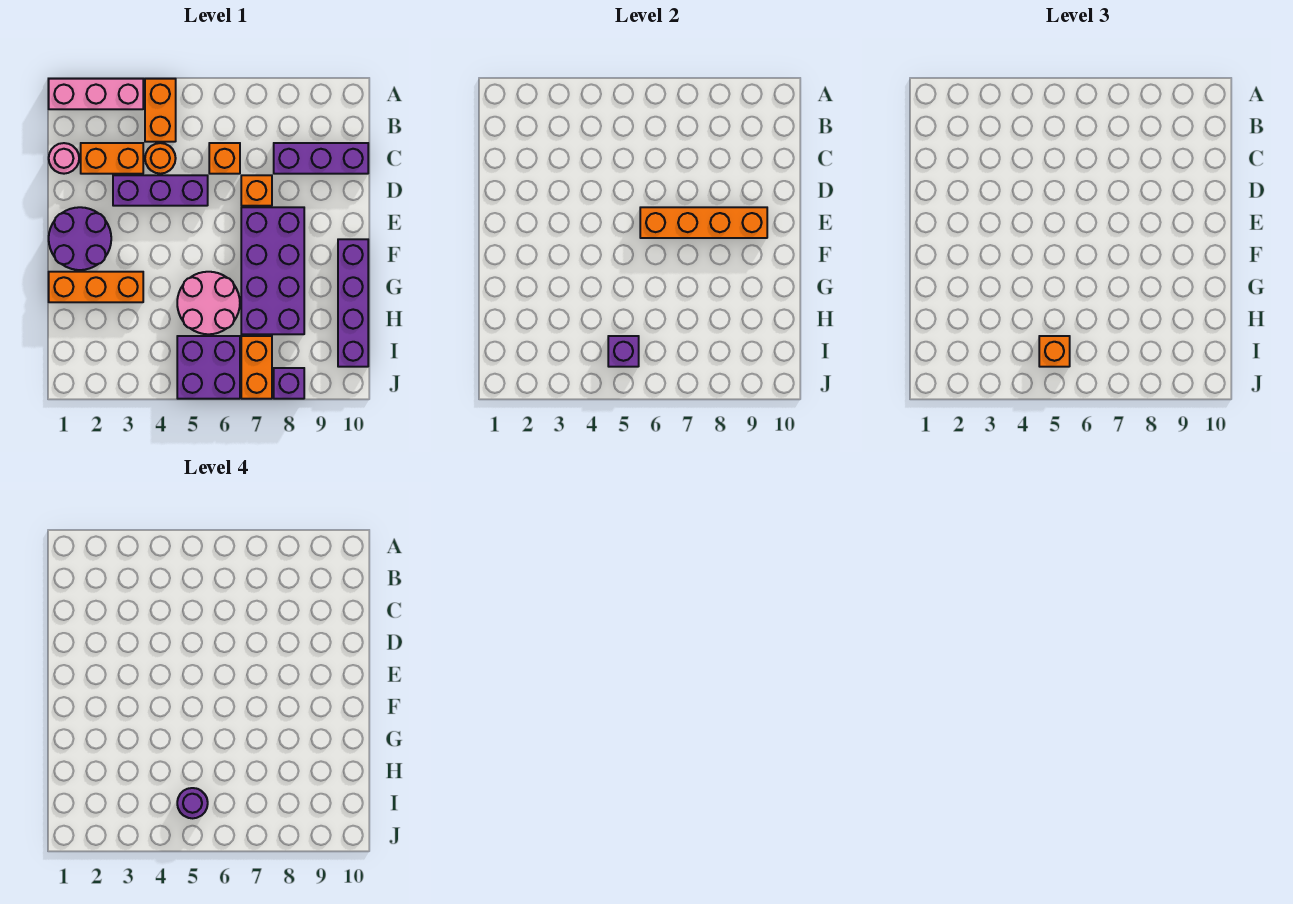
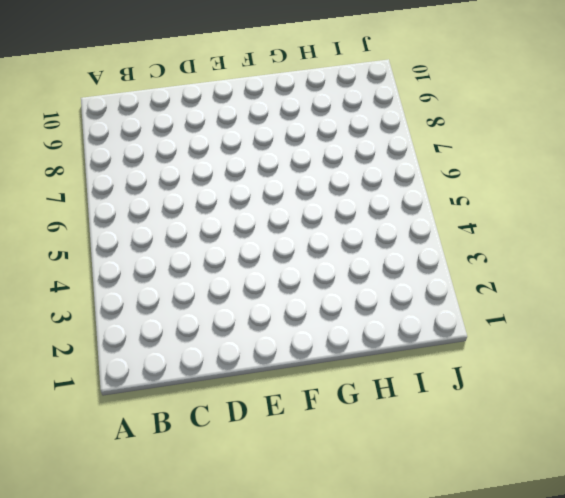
none -> pink brick A1:A3 level 1
none -> orange brick A4:B4 level 1
none -> pink round brick C1 level 1

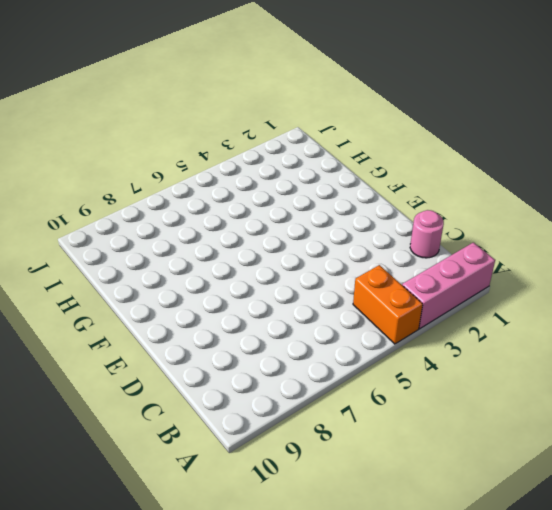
none -> orange brick C2:C3 level 1
none -> orange round brick C4 level 1
none -> orange brick C6 level 1

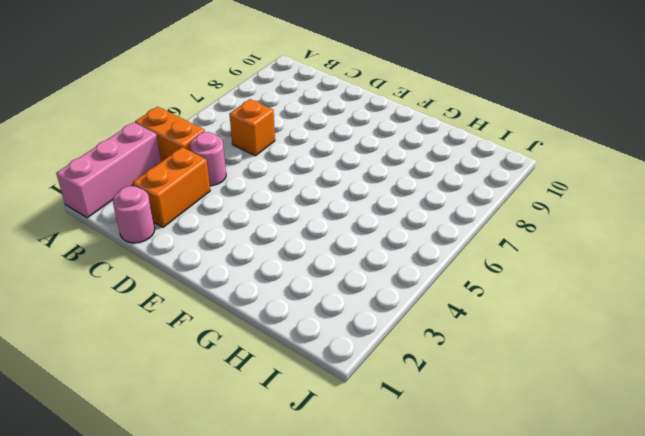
pink round brick C4 level 1 -> orange round brick C4 level 1
none -> purple brick C8:C10 level 1
none -> purple brick D3:D5 level 1
none -> orange brick D7 level 1

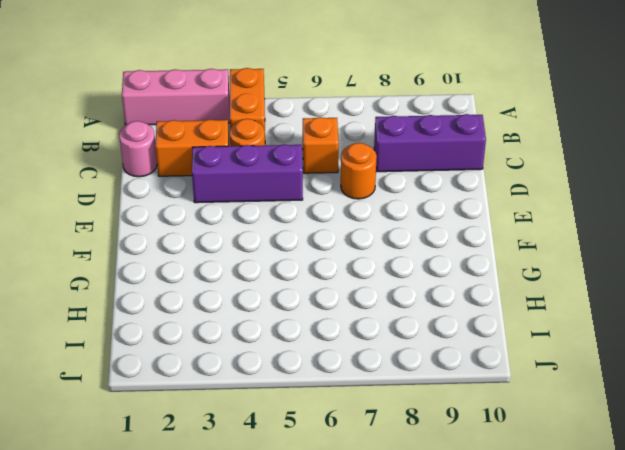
orange round brick D7 level 1 -> orange brick D7 level 1
none -> purple round brick E1:F2 level 1
none -> purple brick E7:H8 level 1
none -> purple brick F10:I10 level 1

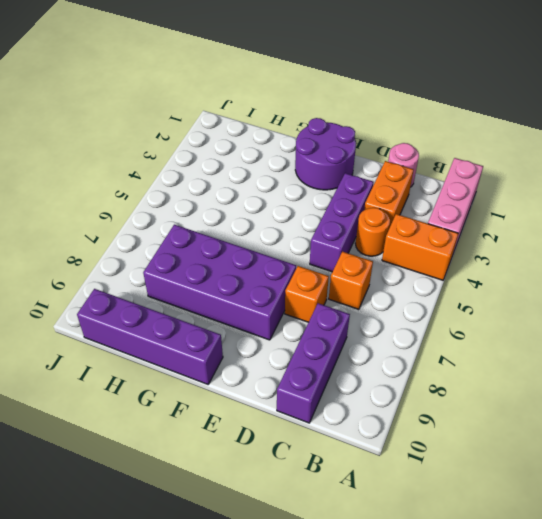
none -> orange brick G1:G3 level 1
none -> pink round brick G5:H6 level 1
none -> purple brick I5:J6 level 1

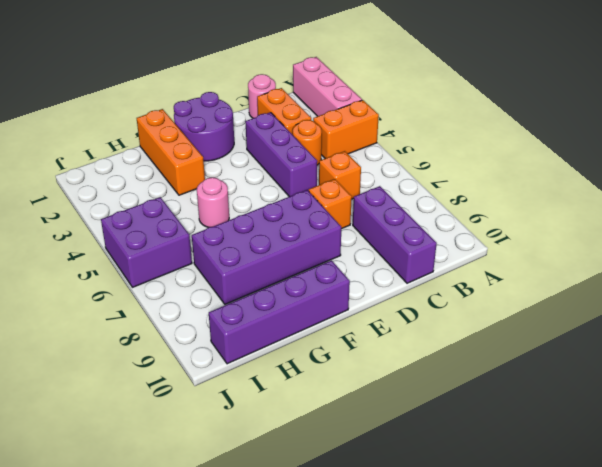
pink round brick G5 level 1 -> pink round brick G5:H6 level 1
none -> orange brick I7:J7 level 1
none -> purple brick J8 level 1
none -> orange brick E6:E9 level 2

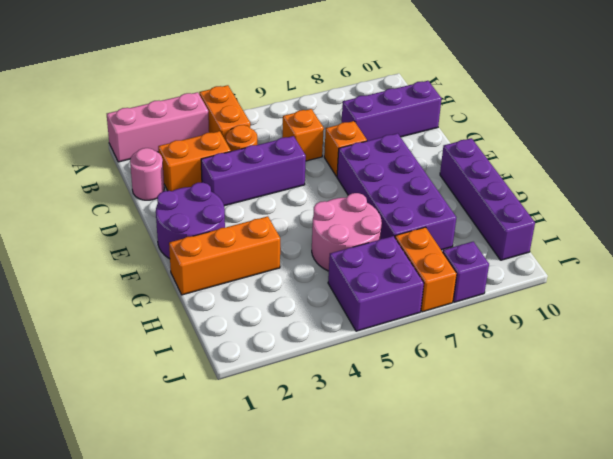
none -> orange brick E6:E9 level 2
none -> purple brick I5 level 2
none -> orange brick I5 level 3

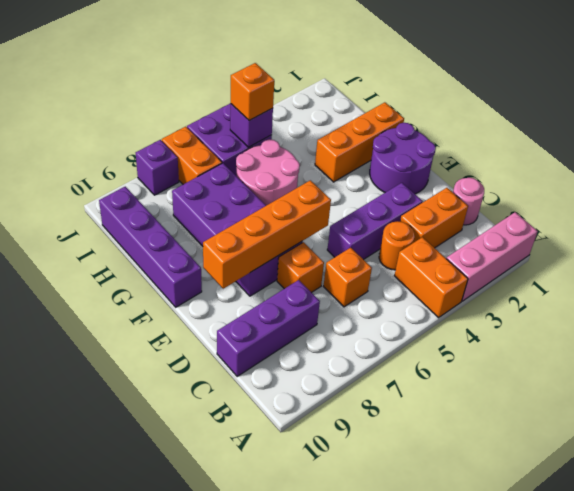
none -> purple round brick I5 level 4

